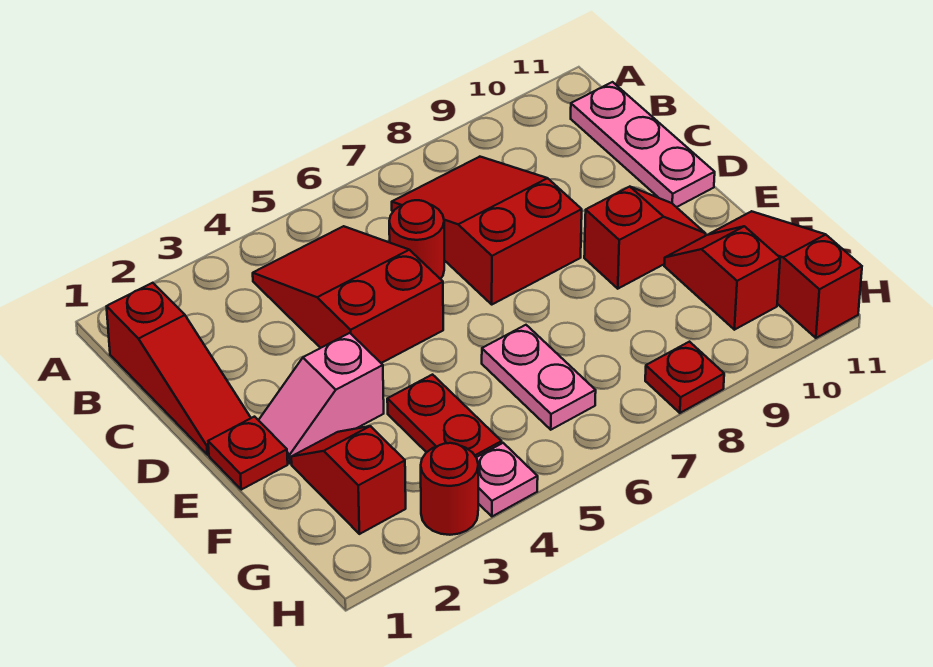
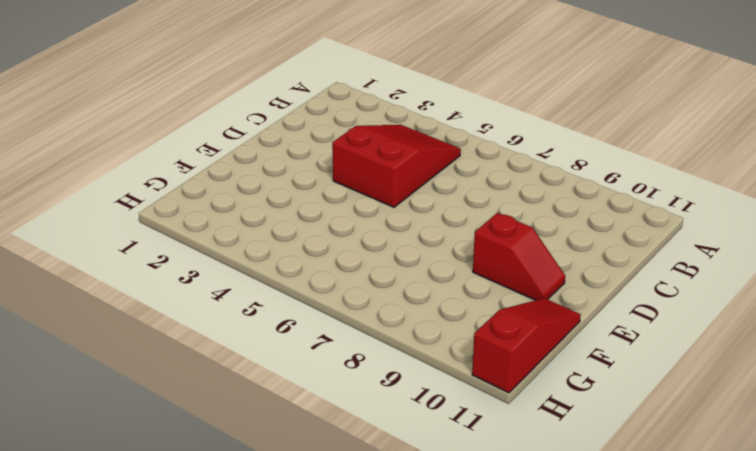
none -> red slope B1:D1 level 1 top B
none -> red slope B7:D8 level 1 top D
none -> pink plate B11:D11 level 1

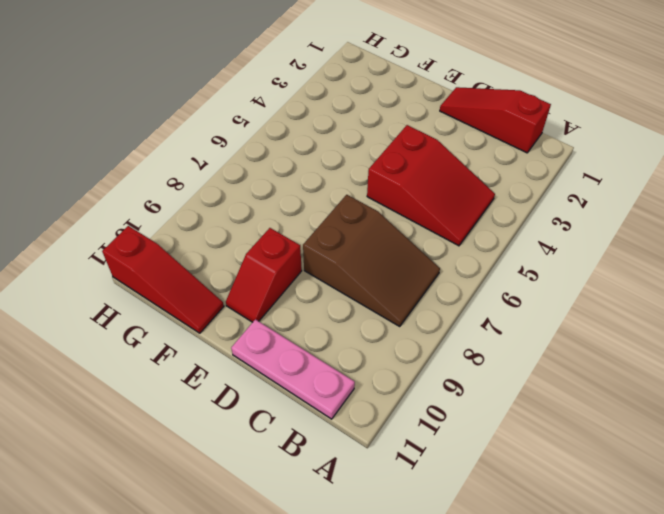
brown slope B7:D8 level 1 top D -> red slope B7:D8 level 1 top D
none -> red round brick C6 level 1
none -> red plate E1 level 1
none -> pink slope E2:E3 level 1 top 3

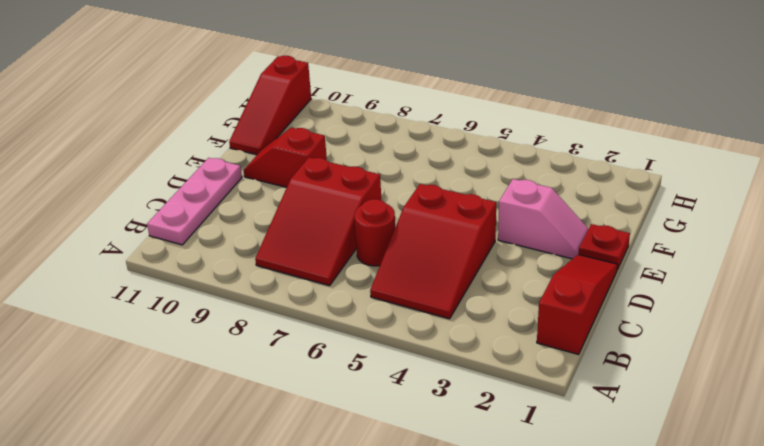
none -> red slope F2:G2 level 1 top G
none -> red plate F4:G4 level 1
none -> pink plate F6:G6 level 1

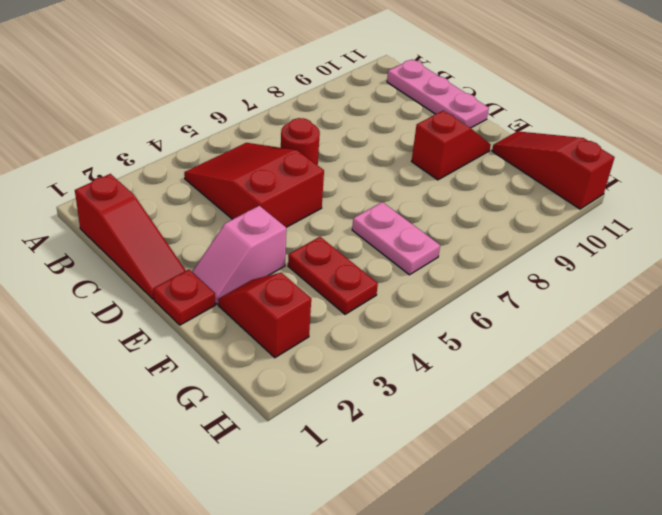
none -> red slope B7:D8 level 1 top D
none -> red slope F10:G10 level 1 top G
none -> red round brick H3 level 1

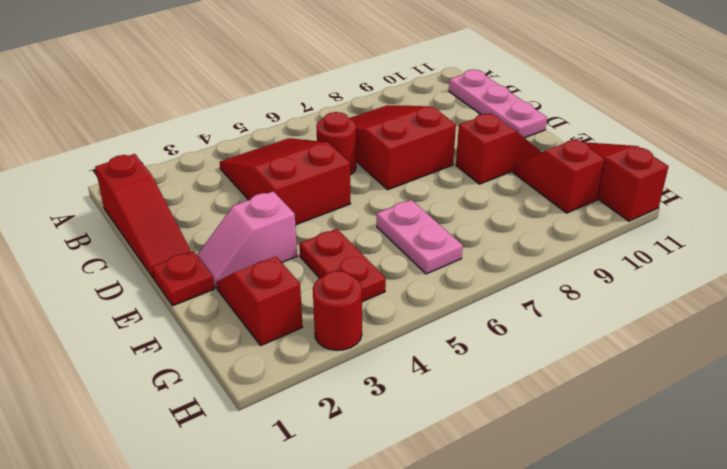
none -> pink plate H4 level 1
none -> red plate H8 level 1

